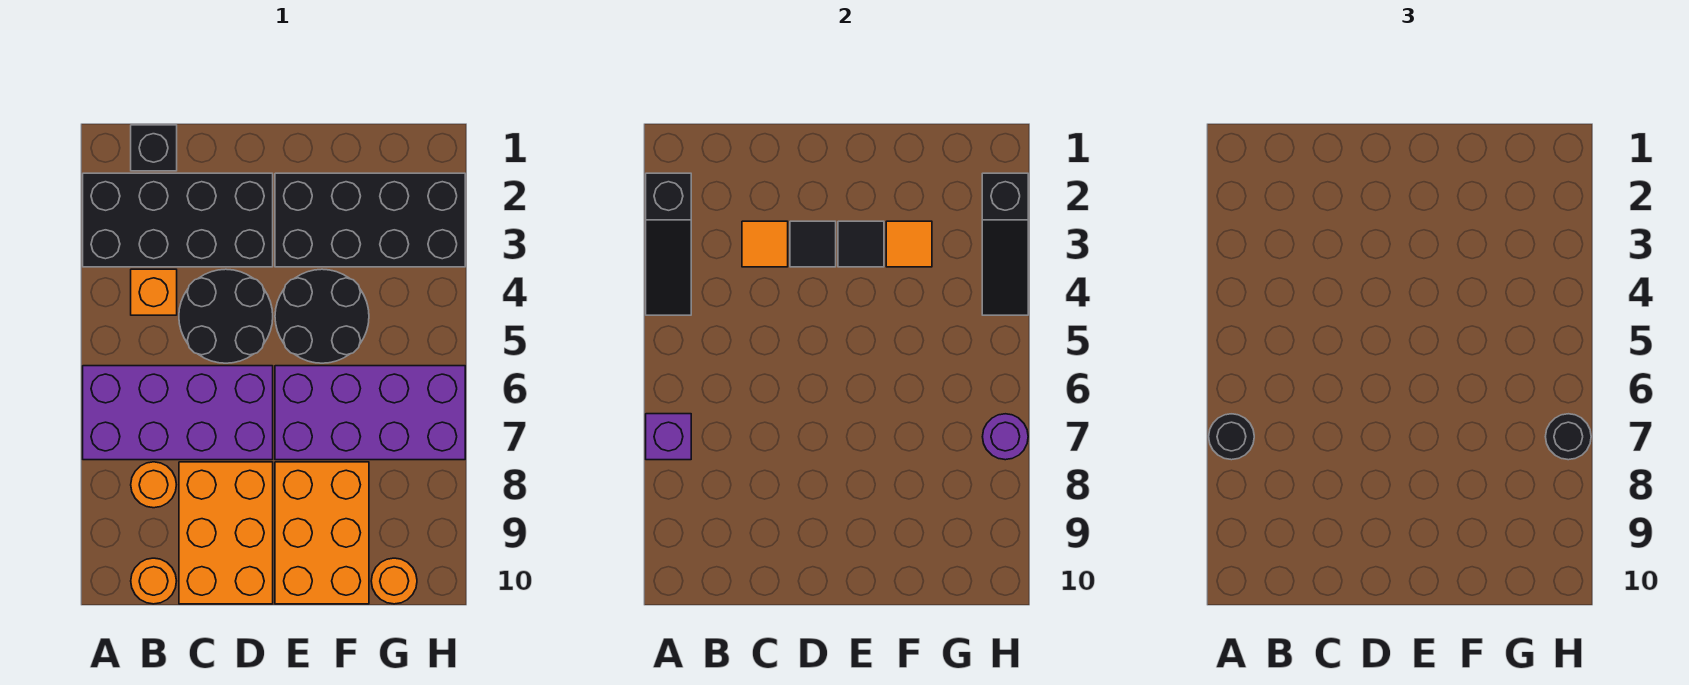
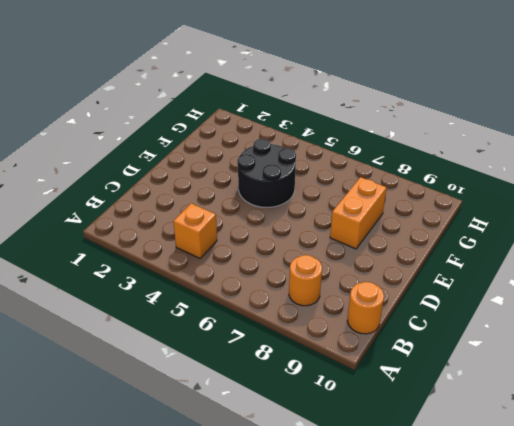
orange brick E8:F8 level 1 -> orange brick E8:F10 level 1
none -> black brick A2:D3 level 1
none -> purple brick A6:D7 level 1
none -> black brick B1 level 1

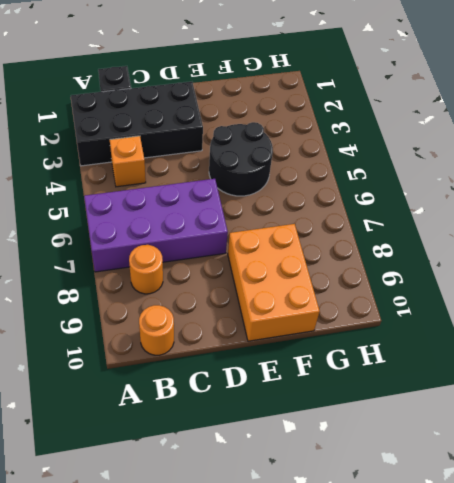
none -> black round brick C4:D5 level 1
none -> orange brick C8:D10 level 1
none -> black brick E2:H3 level 1

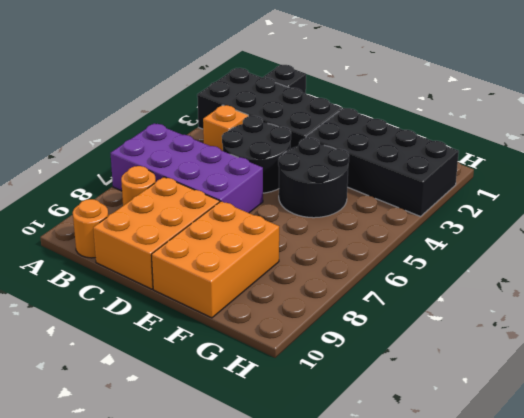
none -> purple brick E6:H7 level 1
none -> orange round brick G10 level 1
none -> black slope A2:A4 level 2 top 2

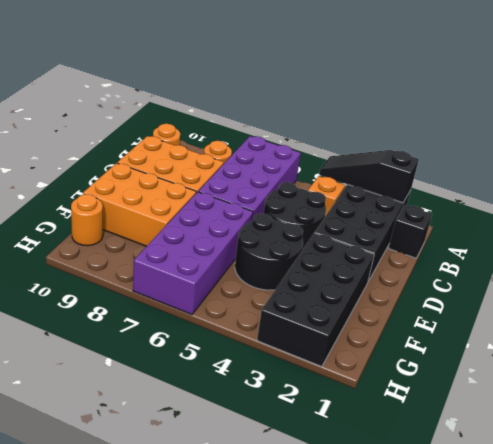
none -> purple brick A7 level 2
none -> orange tile C3 level 2
none -> black tile D3 level 2

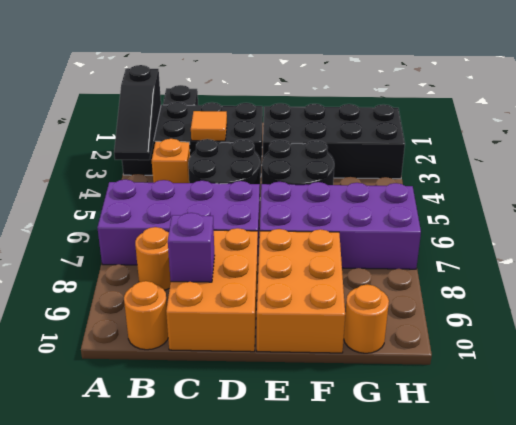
purple brick C9 level 2 -> purple brick A7 level 2
none -> black tile D3 level 2
none -> black tile E3 level 2
none -> orange tile F3 level 2

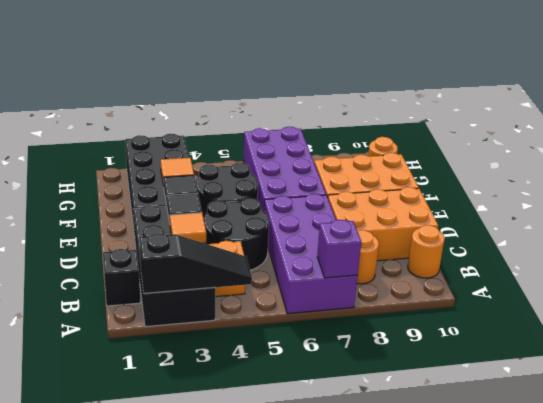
none -> black slope H2:H4 level 2 top 2
none -> purple round brick H7 level 2
none -> black round brick A7 level 3

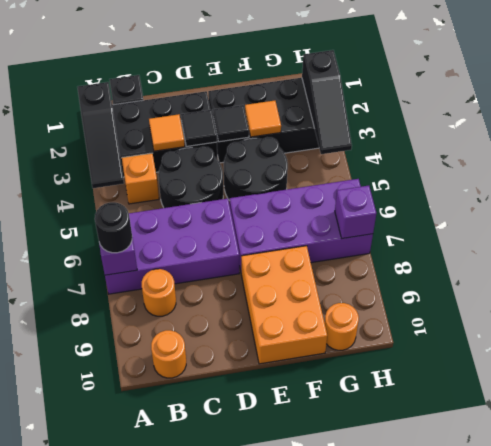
purple brick H7 level 2 -> purple round brick H7 level 2
none -> orange brick C8:D10 level 1
none -> black round brick H7 level 3

